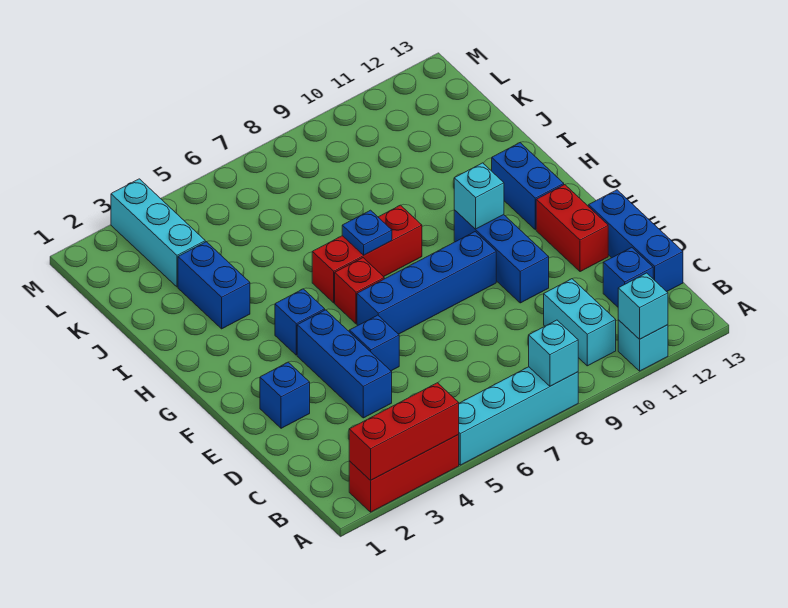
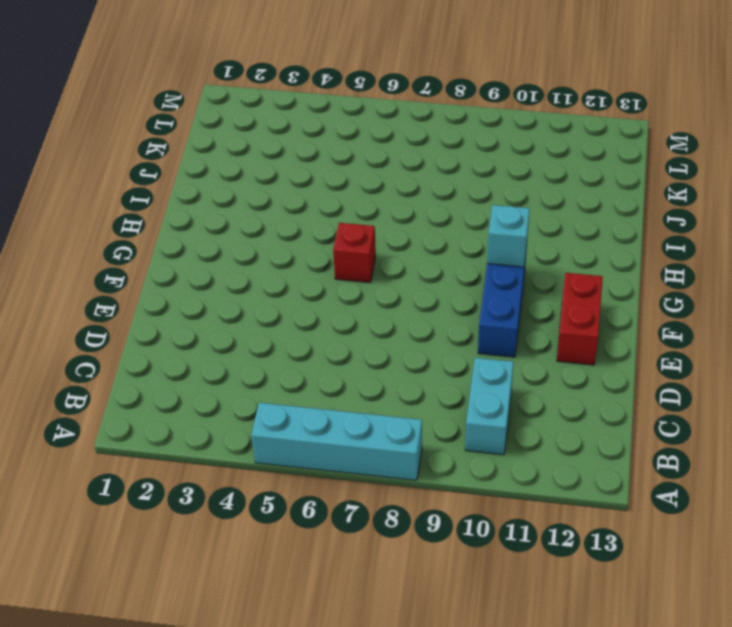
none -> red brick A2:A4 level 1
none -> cyan brick A11 level 1
none -> blue brick C12 level 1

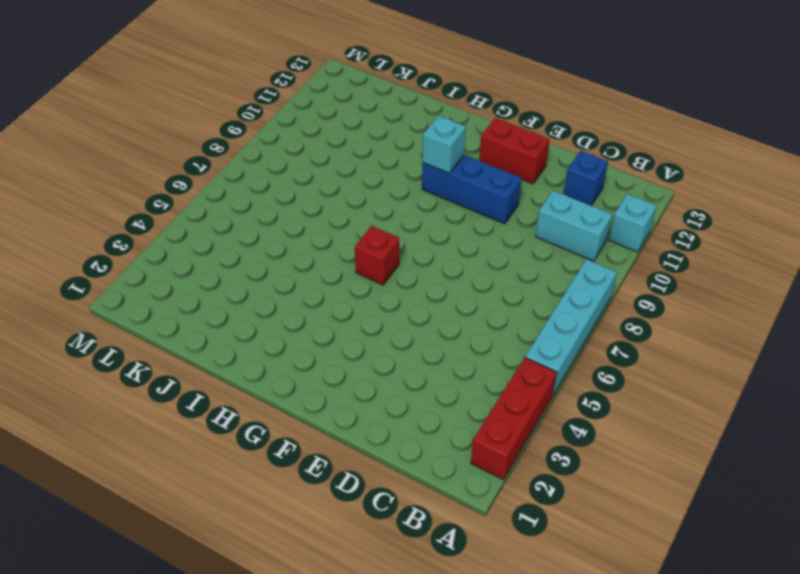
none -> blue brick C13:E13 level 1
none -> blue brick D4:F4 level 1
none -> blue brick E2 level 1

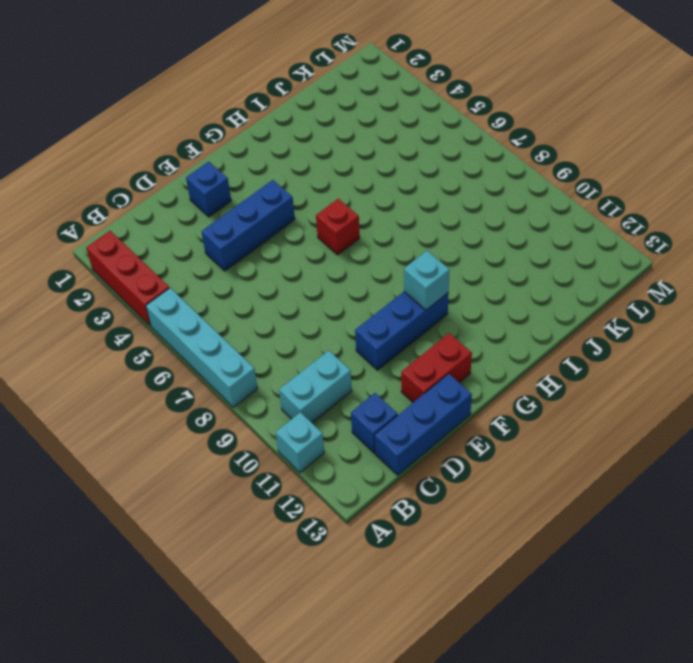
none -> blue brick E5 level 1
none -> blue brick F6:F9 level 1
none -> blue brick G4 level 1

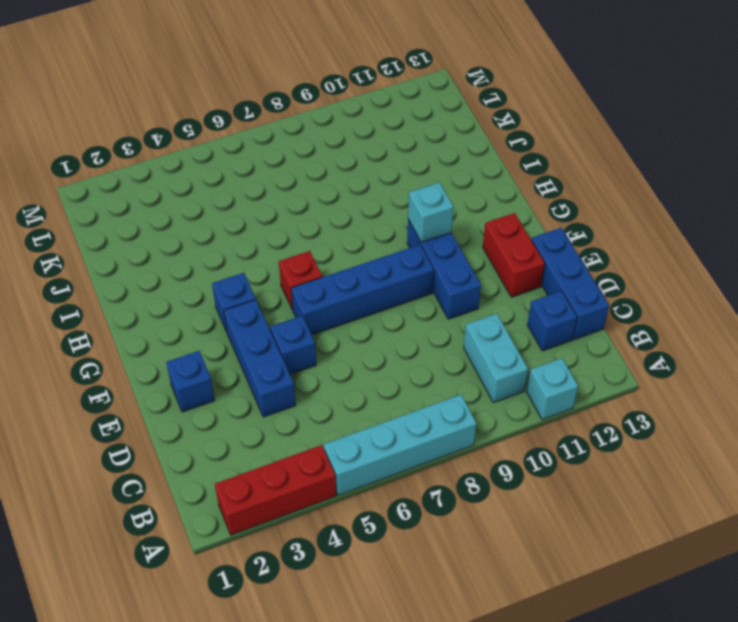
none -> blue brick G12:H12 level 1
none -> red brick H6:H8 level 1
none -> blue brick I3:J3 level 1

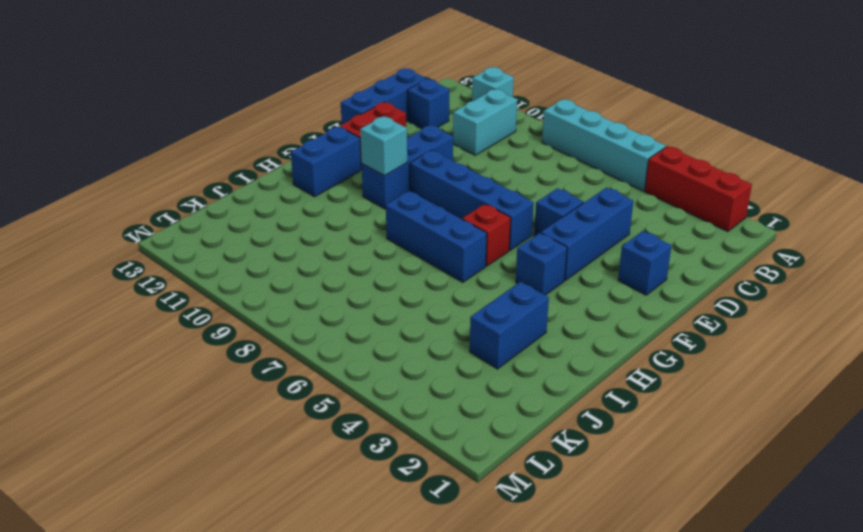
blue brick H6:H8 level 1 -> red brick H6:H8 level 1
none -> cyan brick K3:M3 level 1
none -> red brick A2:A4 level 2
none -> cyan brick A8 level 2

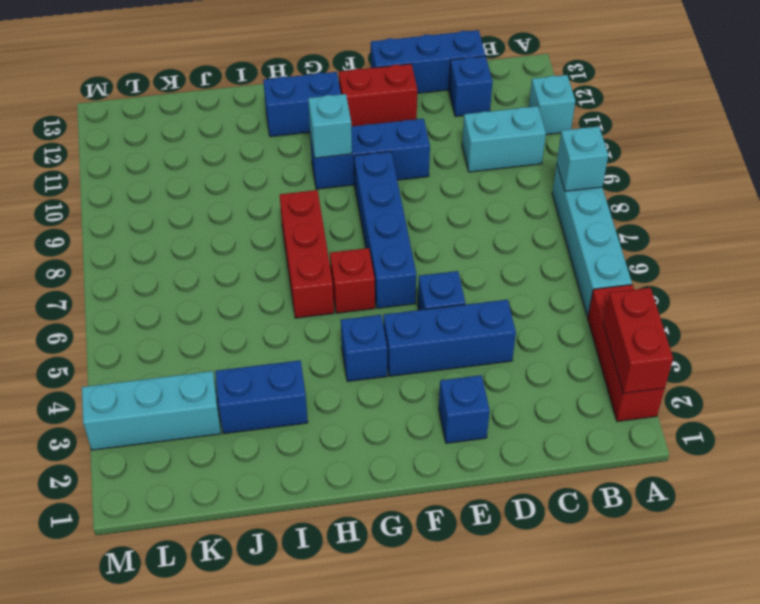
red brick A2:A3 level 2 -> red brick A2:A4 level 2
none -> cyan brick A11 level 2
none -> blue plate H7 level 2

